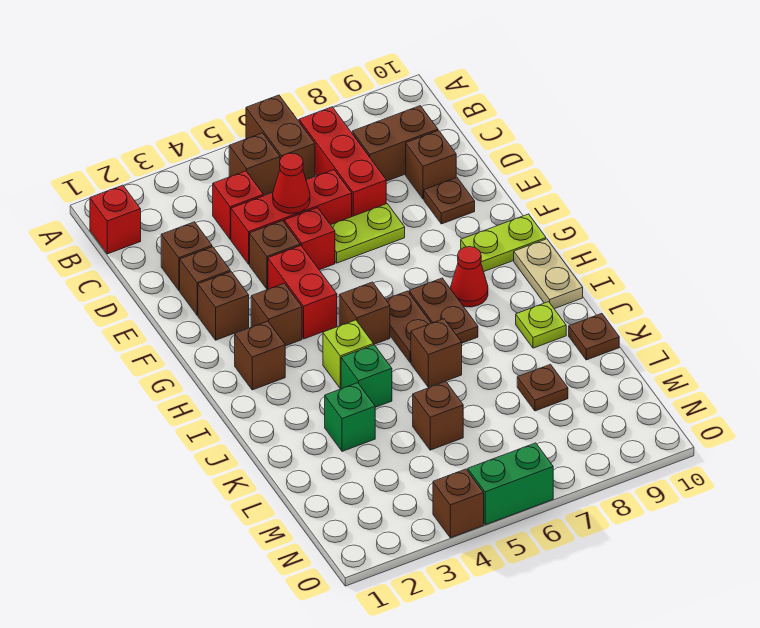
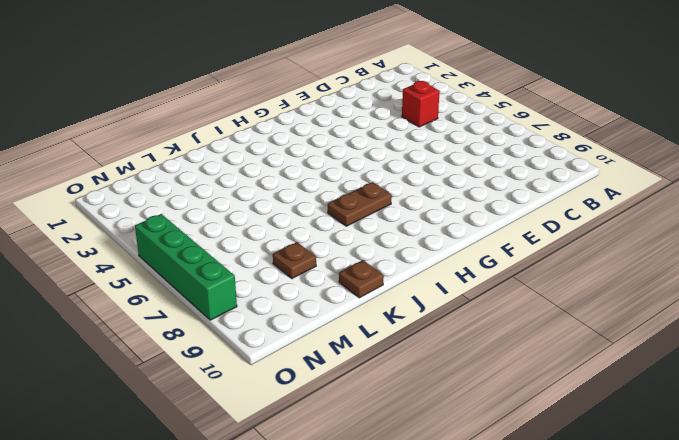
green brick O5:O8 level 1 -> green brick O5:O6 level 1
none -> brown brick A6:B6 level 1
none -> red brick B1 level 1
none -> brown brick B5 level 1
none -> red brick B7:D7 level 1

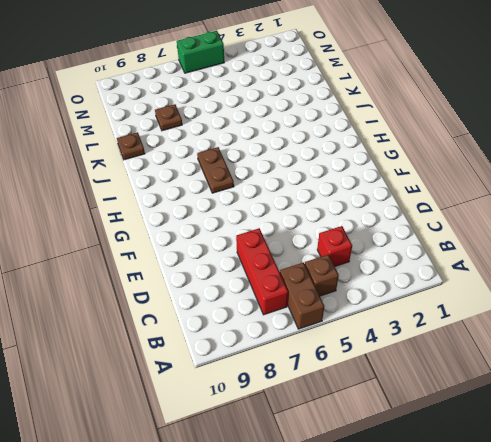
none -> red brick B1 level 1
none -> brown brick C8:C9 level 1
none -> brown brick D2 level 1
none -> red brick D4:D6 level 1

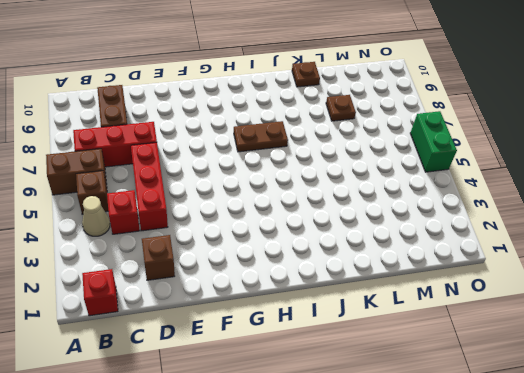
tan cone B4 level 1 -> none
none -> brown brick D9 level 1
none -> brown brick E2 level 1
none -> brown brick E4 level 1
none -> red brick E5 level 1

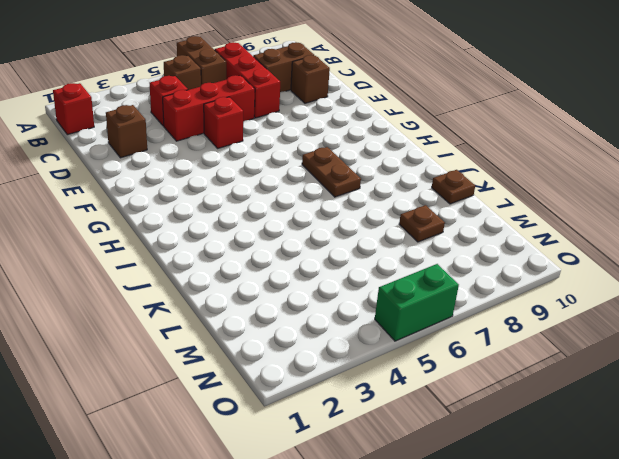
none -> brown brick E2 level 1
none -> brown brick E4 level 1
none -> lime plate E6:E7 level 1
none -> brown plate E9 level 1

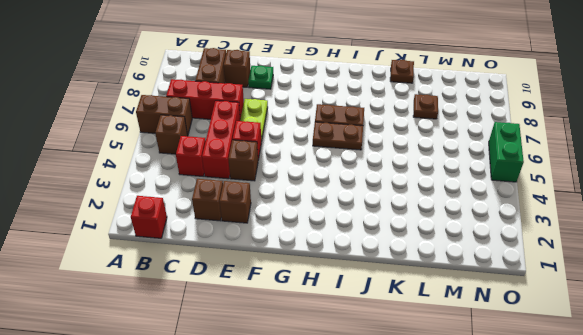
green plate E9 level 1 -> brown plate E9 level 1
none -> brown brick F2 level 1
none -> red brick F4:G4 level 1
none -> brown brick G3 level 1
none -> lime plate G9:G10 level 1

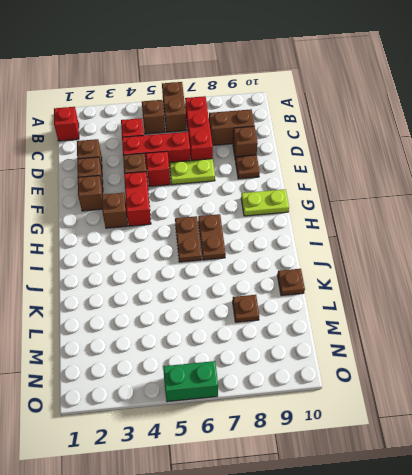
none -> brown brick H2 level 1
none -> brown brick H5 level 1
none -> red cone H8 level 1
none -> tan plate H10:I10 level 1

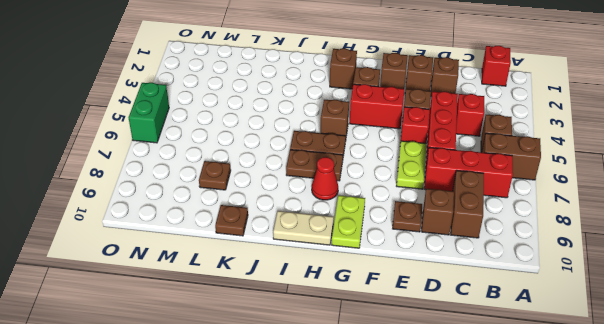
none -> lime brick I4 level 1
none -> green brick J4 level 1
none -> brown brick J6 level 1
none -> lime plate J9 level 1

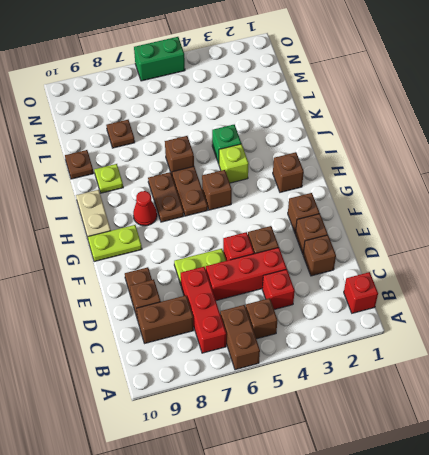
none -> red brick F4:G4 level 1
none -> brown brick G3 level 1
none -> green brick K3 level 1
none -> brown brick L5 level 1

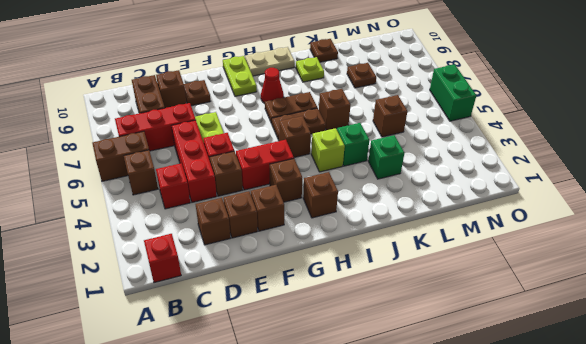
none -> brown brick O4 level 1
none -> red cone D5 level 2

